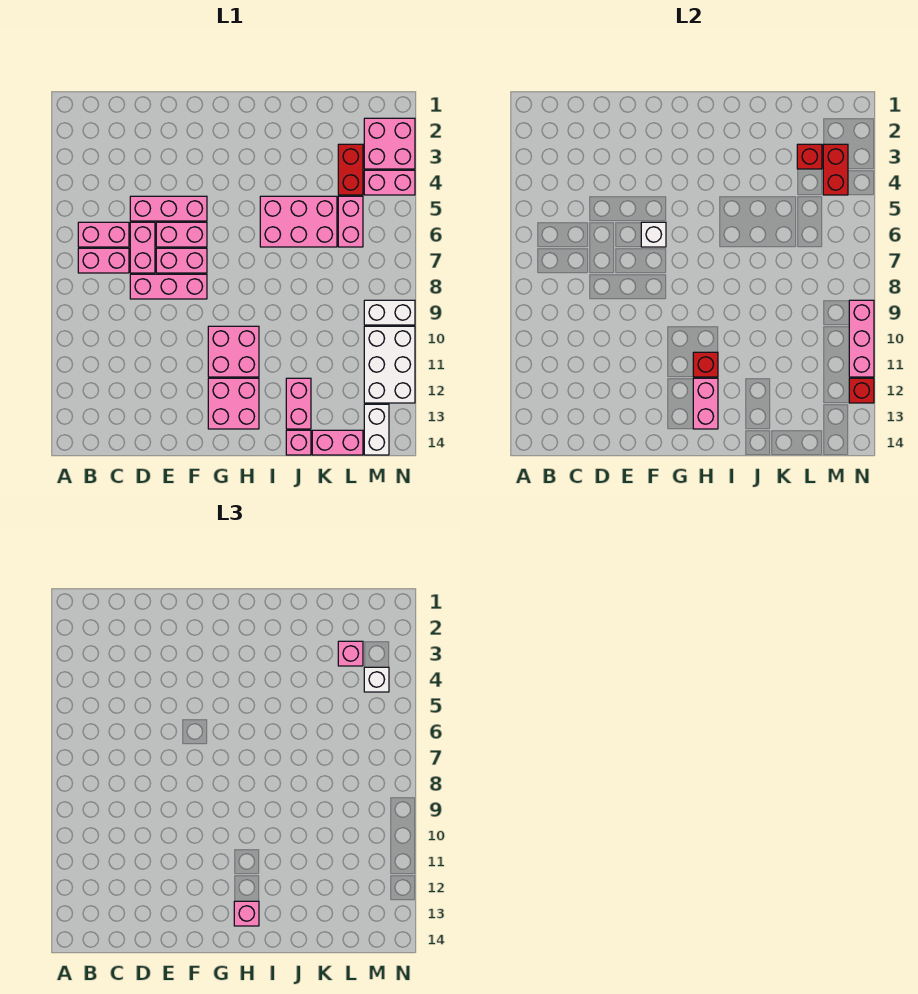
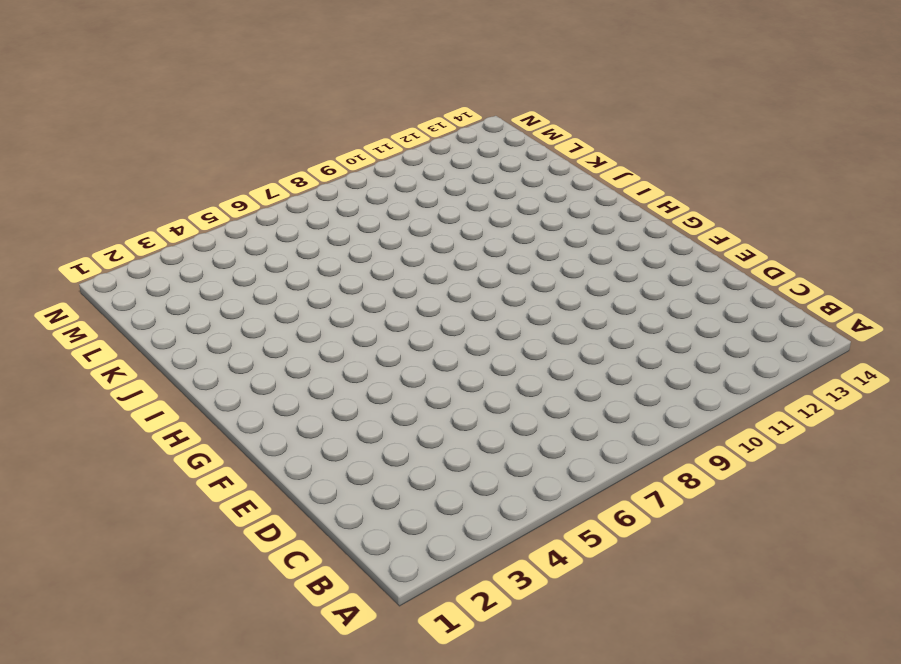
none -> pink brick B6:C6 level 1
none -> pink brick B7:C7 level 1
none -> pink brick D5:F5 level 1
none -> pink brick D6:D7 level 1

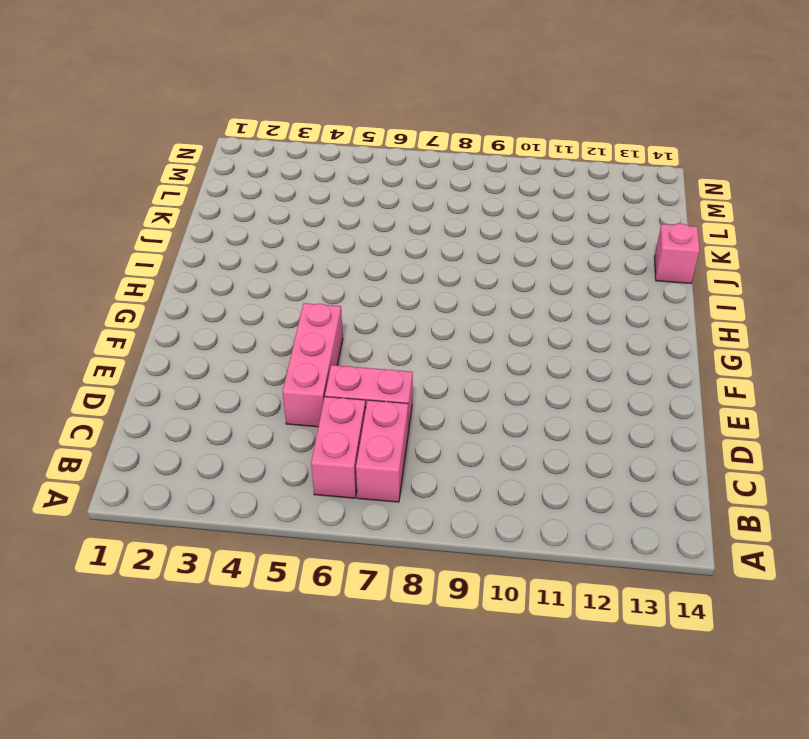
none -> pink brick D8:F8 level 1
none -> pink brick E6:F6 level 1
none -> pink brick E7:F7 level 1
none -> pink brick G10:H11 level 1

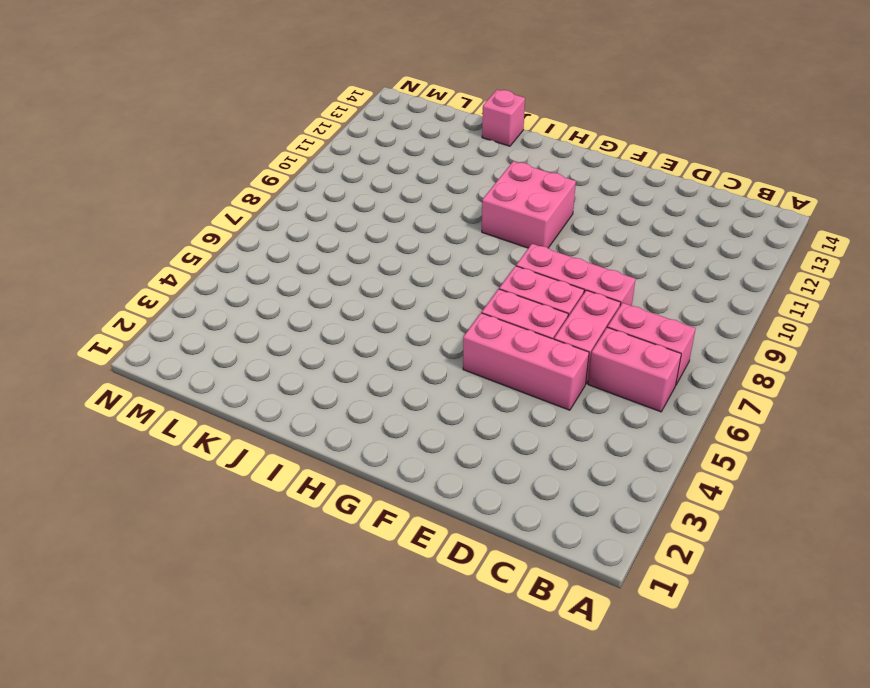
none -> pink brick G12:H13 level 1
none -> pink brick I5:K6 level 1
none -> pink brick J12:J13 level 1
none -> pink brick K14:L14 level 1

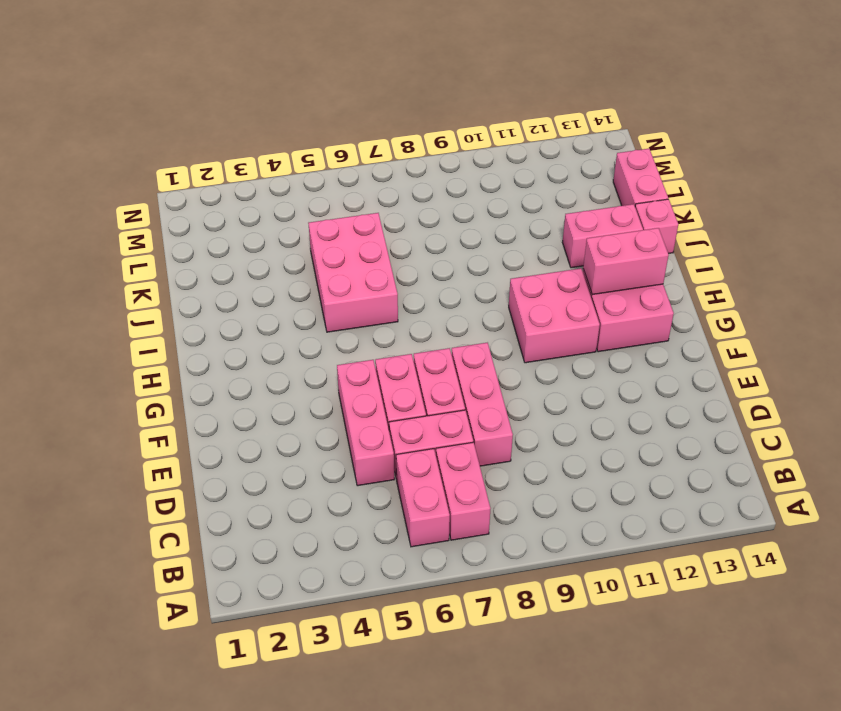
none -> red brick L3:L4 level 1
none -> pink brick L5:L6 level 1
none -> pink brick M2:N3 level 1
none -> pink brick M4:N4 level 1

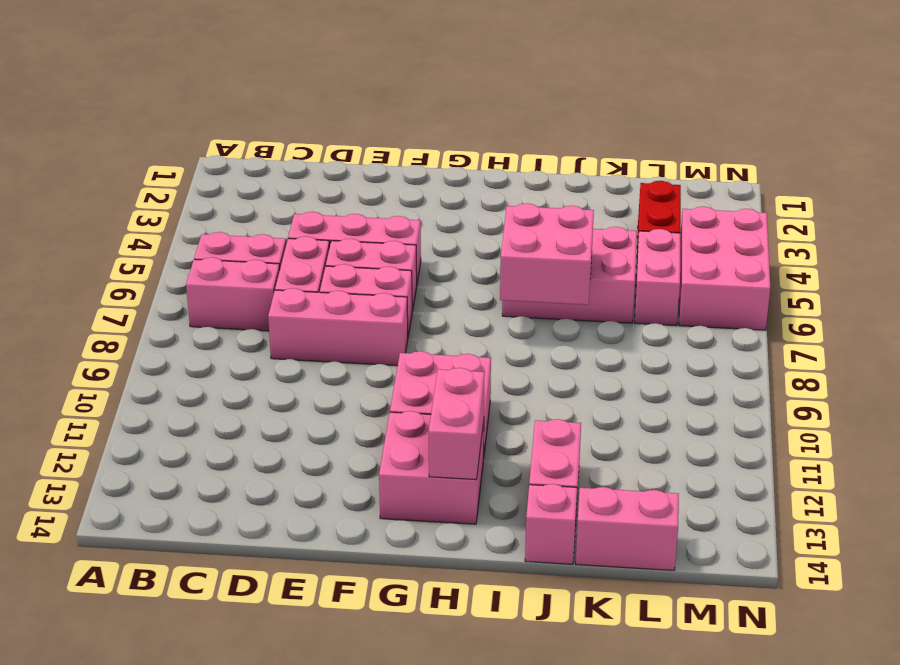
pink brick I6:J7 level 2 -> pink brick M2:N3 level 1
pink brick M4:N6 level 1 -> pink brick M4:N4 level 1
none -> white brick M9:N9 level 1
none -> white brick M10:N12 level 1
none -> white brick M13:M14 level 1
none -> white brick F6 level 2

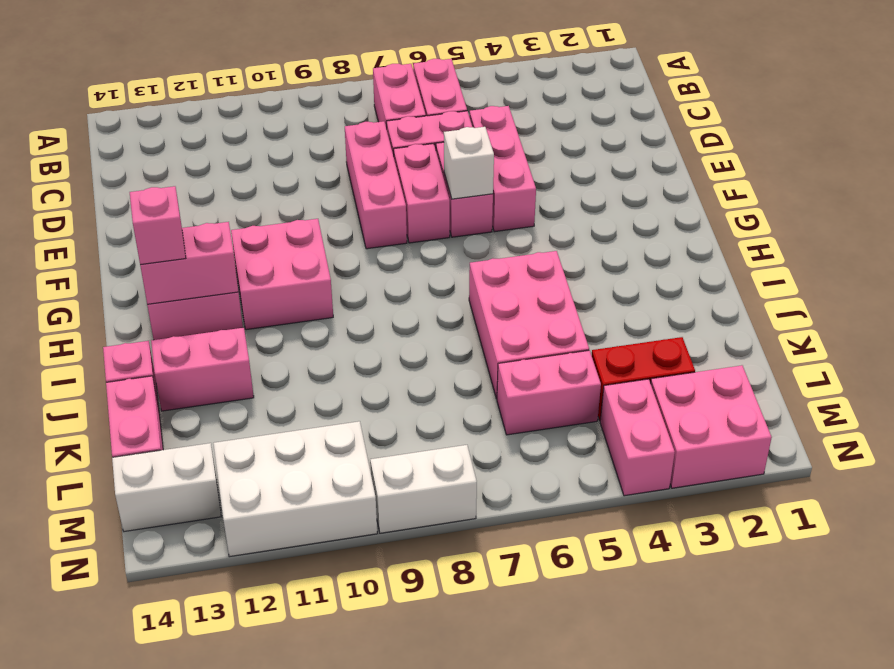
white brick N8:N9 level 1 -> white brick M9:N9 level 1
none -> red brick H11 level 2
none -> red brick L3 level 2
none -> red brick M3:M4 level 2
none -> pink brick N9:N11 level 2

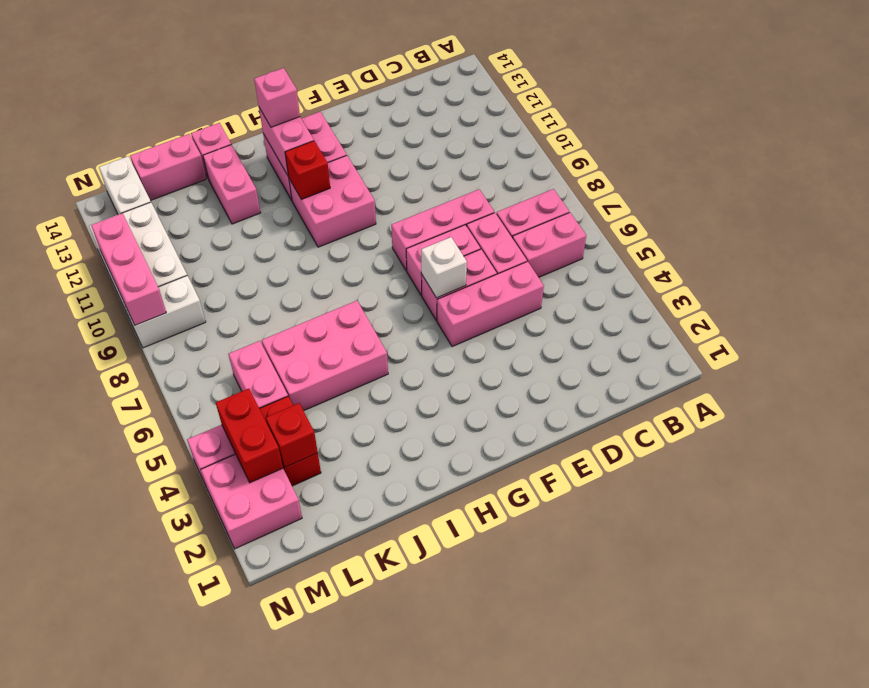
none -> red brick N12 level 2
none -> pink brick L3 level 3
none -> white brick M4 level 3

